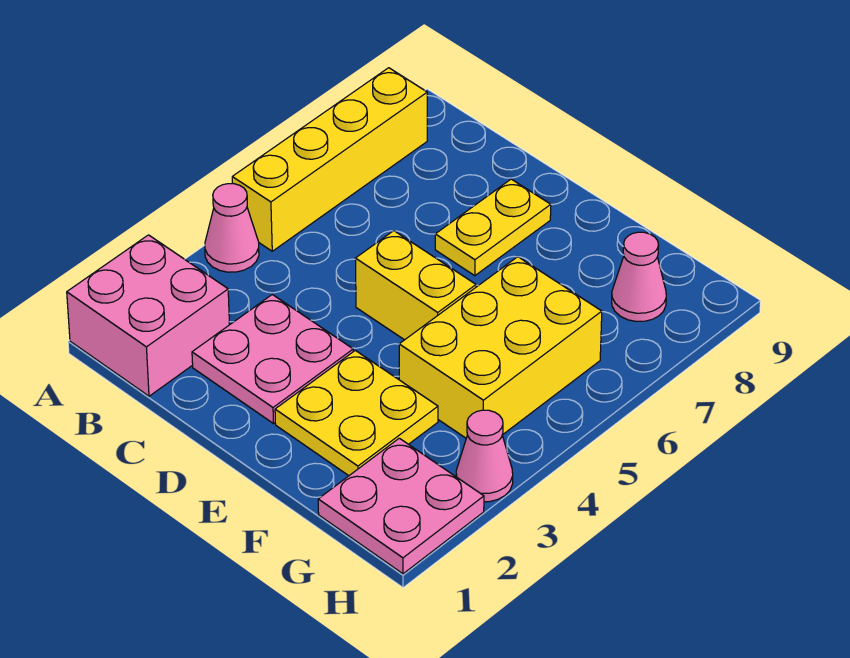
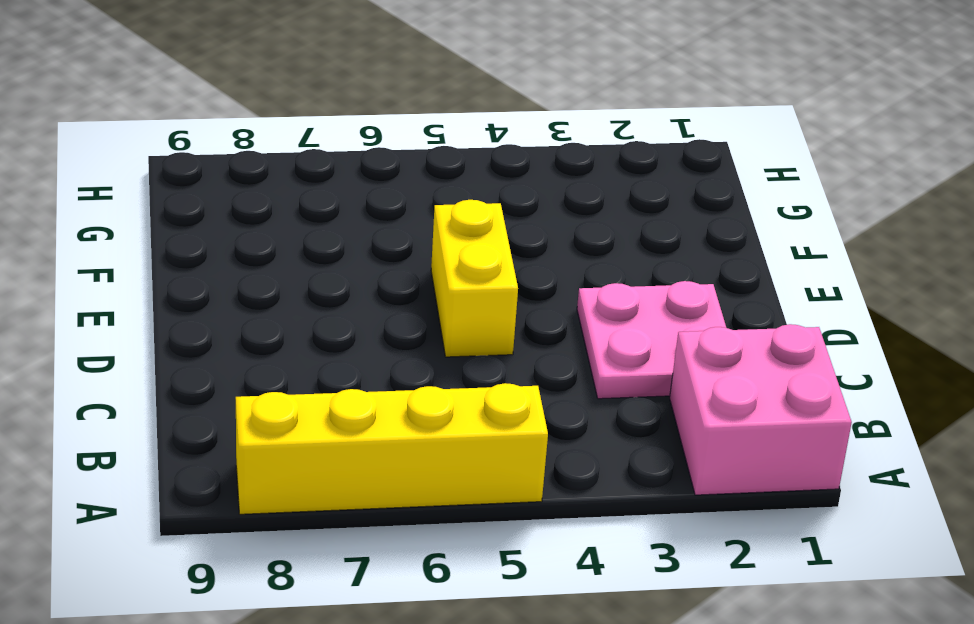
none -> pink cone A4 level 1
none -> yellow plate D7:D8 level 1

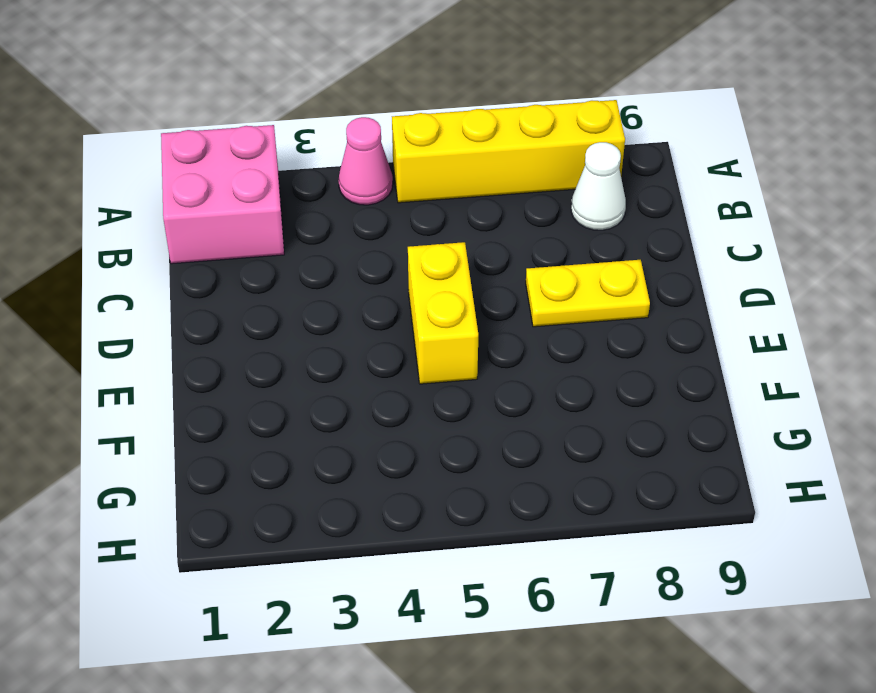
white cone B8 level 1 -> none
none -> pink plate C2:D3 level 1
none -> yellow plate E2:F3 level 1

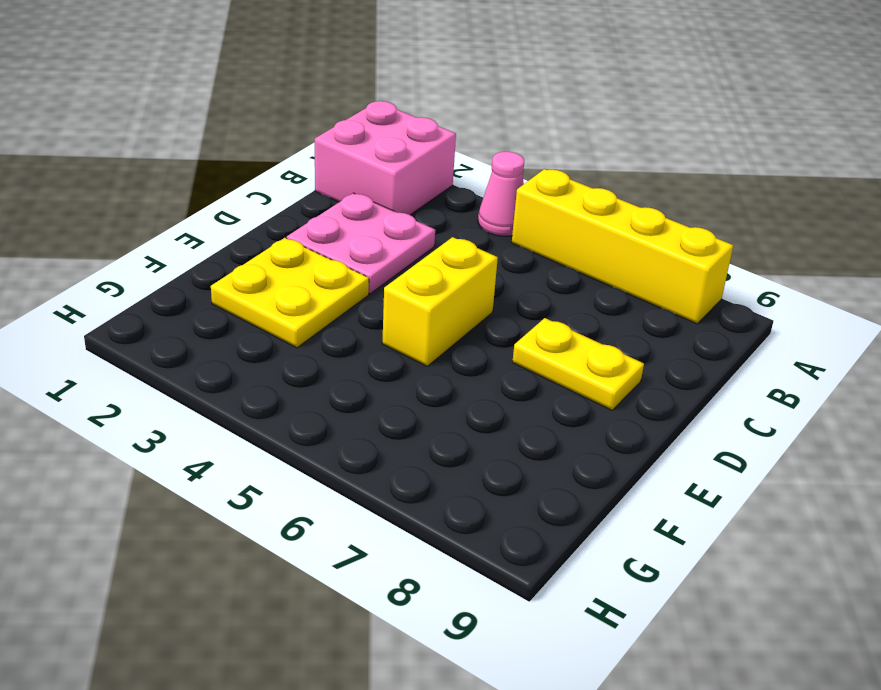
none -> yellow brick F4:G6 level 1
none -> pink plate G1:H2 level 1

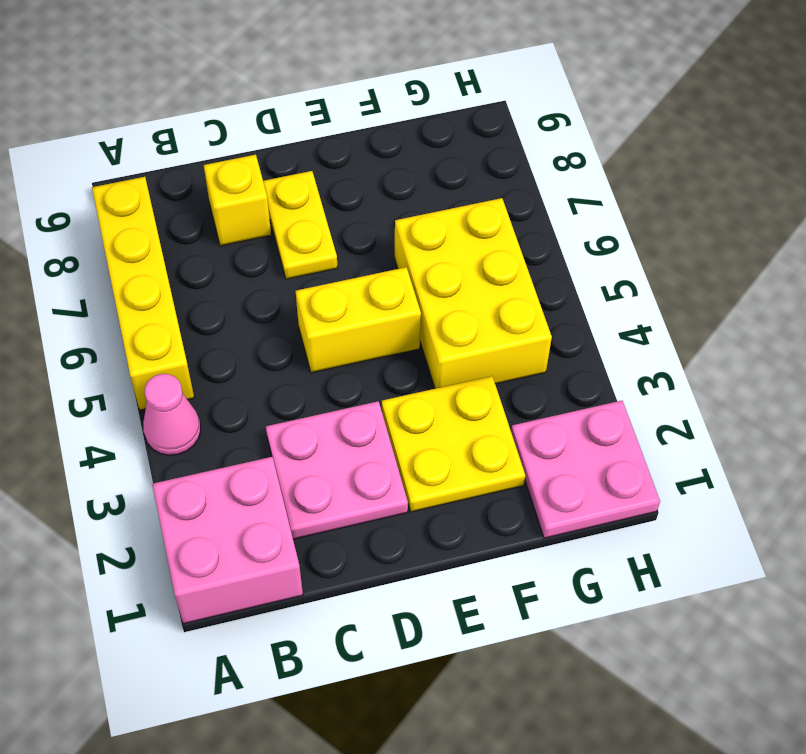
yellow brick C8 level 1 -> none
none -> pink cone G8 level 1
none -> pink cone H3 level 1

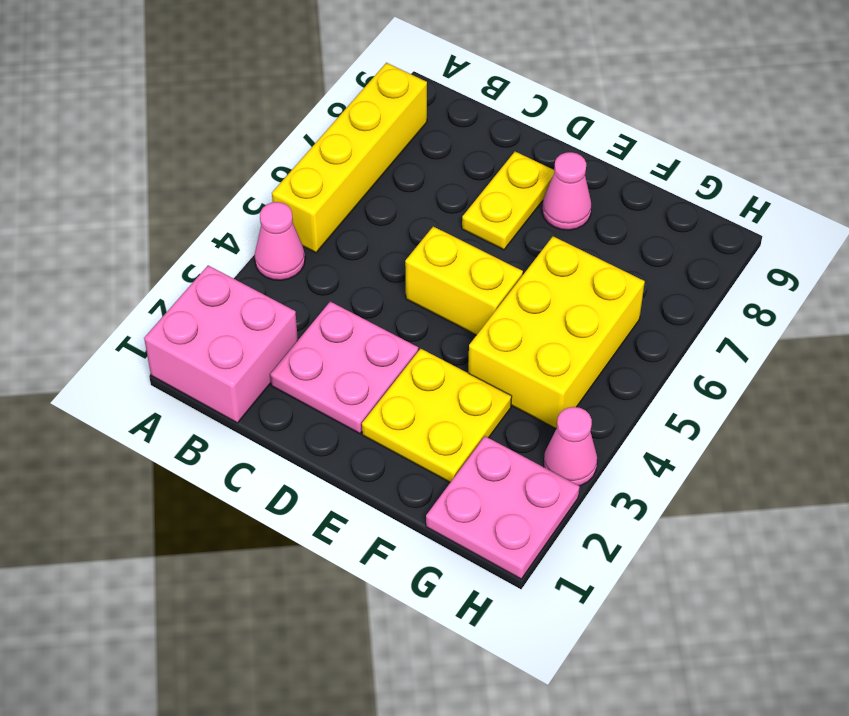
pink cone E8 level 1 -> pink cone G8 level 1

